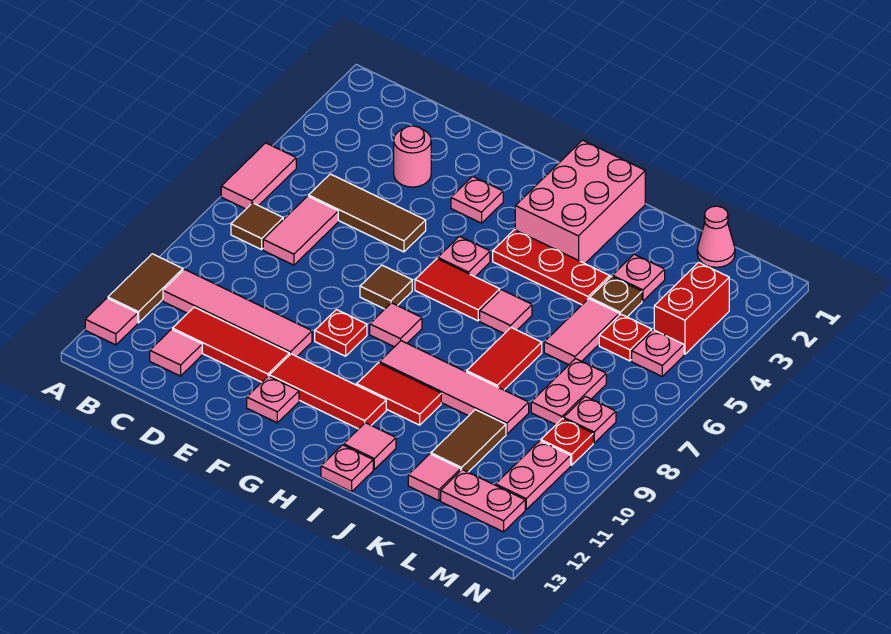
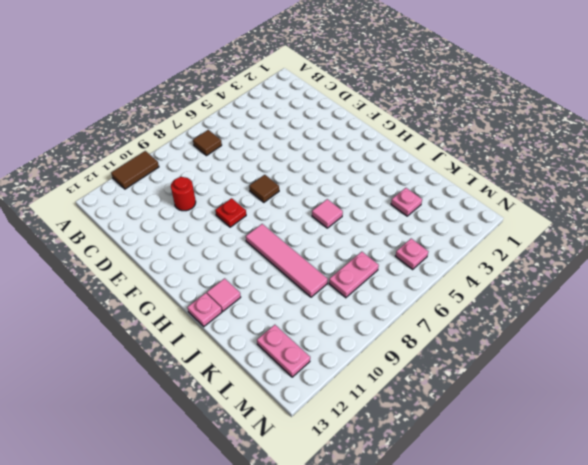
red round brick D10 level 1 -> pink tile B10:E10 level 1
none -> pink tile A5:A6 level 1
none -> pink tile A12 level 1
none -> brown tile C5:E5 level 1
none -> pink tile C6:C7 level 1

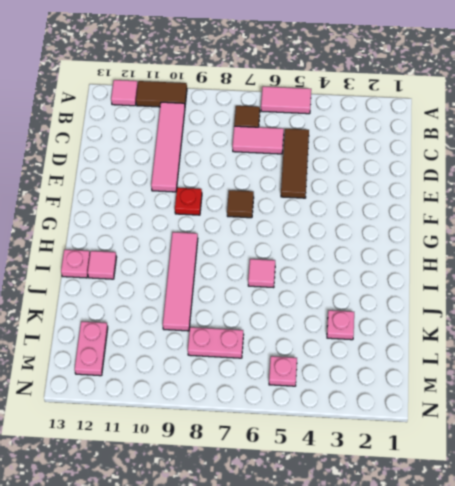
none -> red tile C11:E11 level 1
none -> pink tile C12 level 1
none -> pink round brick D3 level 1
none -> pink plate F3 level 1

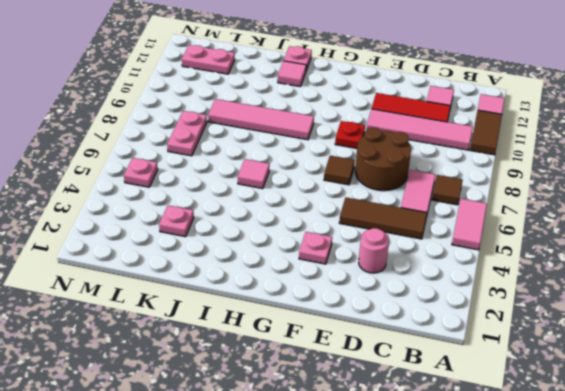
brown round brick D7:E8 level 1 -> none
none -> red tile F11:H11 level 1
none -> pink plate F12 level 1
none -> pink plate G5 level 1
none -> red tile G6:H6 level 1

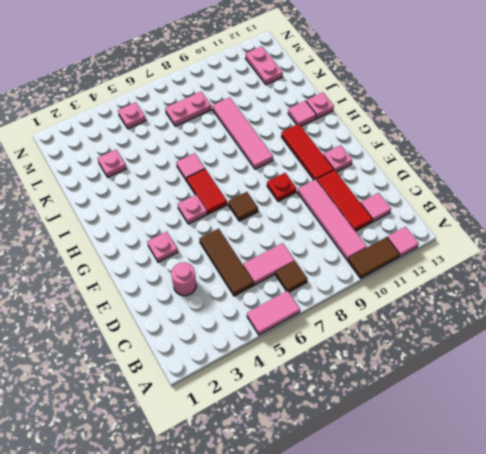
none -> pink tile G8 level 1
none -> pink brick H1:I3 level 1
none -> red plate H4:J4 level 1
none -> red tile H10:I10 level 1

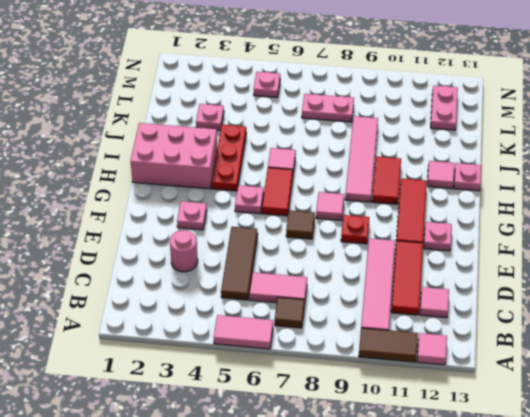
none -> red tile J7:J8 level 1
none -> brown plate K4 level 1
none -> pink tile K5:K6 level 1
none -> brown tile K10:K11 level 1

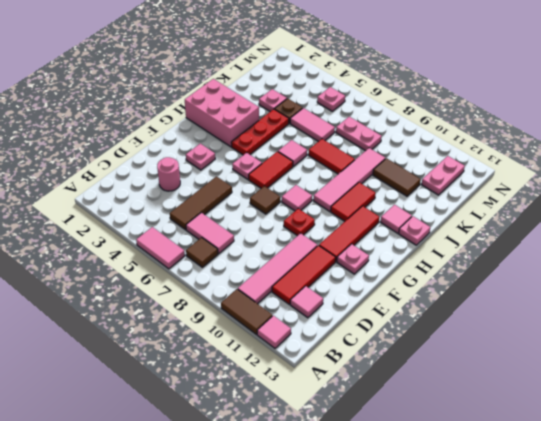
none -> pink tile K12 level 1
none -> pink cone L1 level 1
none -> red plate L5 level 1
none -> red brick M3:M4 level 1

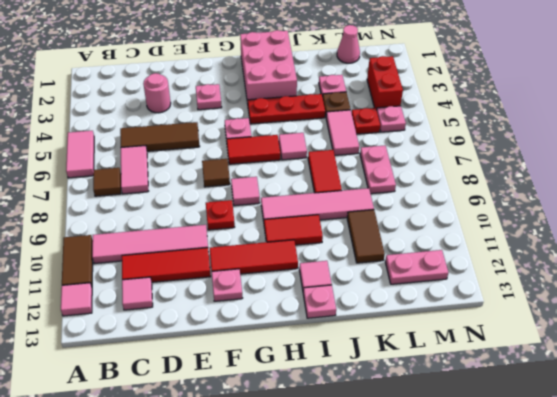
none -> pink tile K12 level 1
none -> pink plate M8 level 1
none -> red plate M9 level 1
none -> pink plate M10:M11 level 1

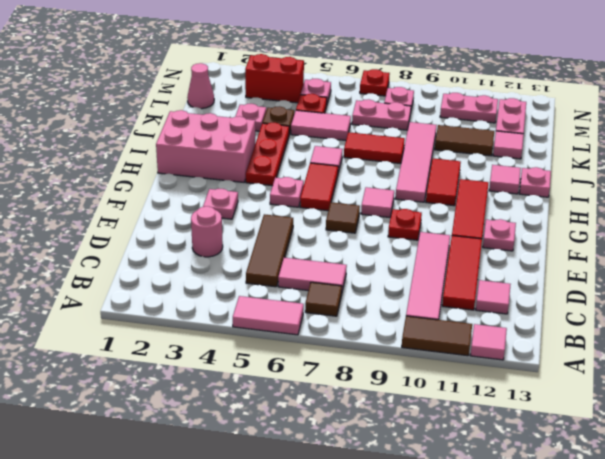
red plate N7 level 1 -> red plate M9 level 1

